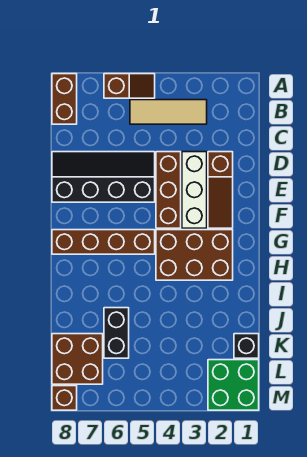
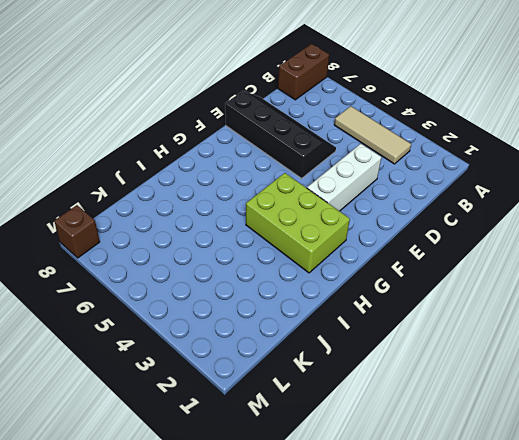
lime brick G2:H4 level 1 -> brown brick G2:H4 level 1
none -> brown slope A5:A6 level 1 top 6
none -> brown slope D2:F2 level 1 top D
none -> brown brick D4:F4 level 1

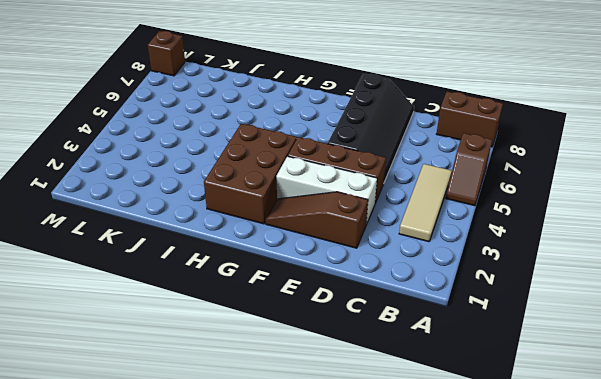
none -> brown brick G5:G8 level 1
none -> black brick J6:K6 level 1
none -> black brick K1 level 1

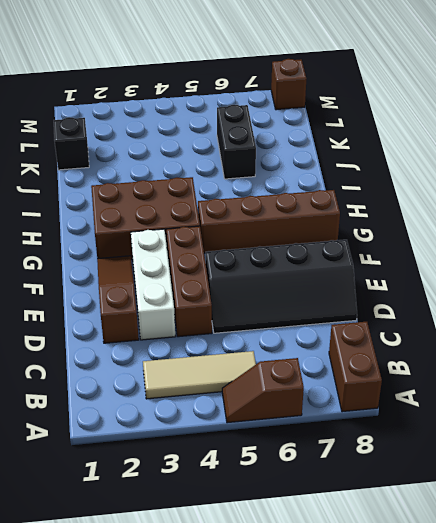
none -> brown brick K7:L8 level 1
none -> green brick L1:M2 level 1

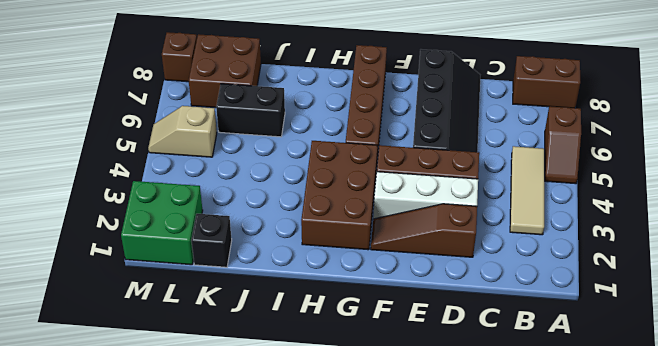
tan slope L5:M5 level 1 top L -> none

